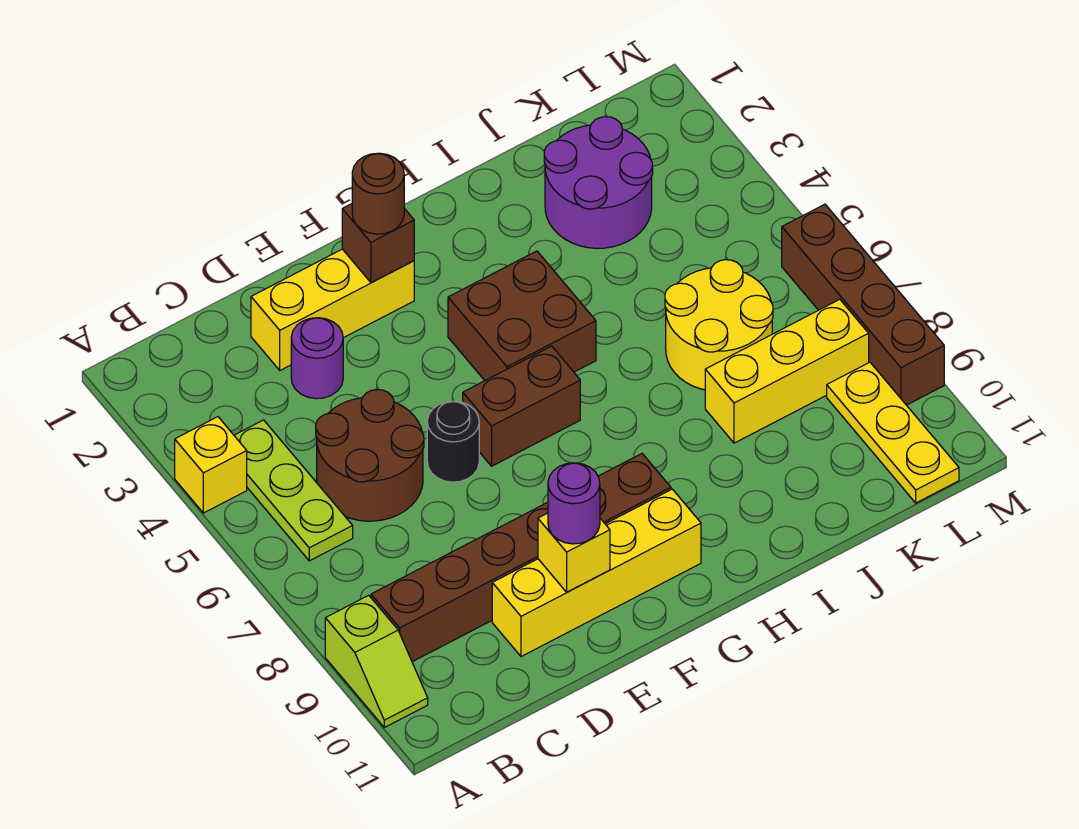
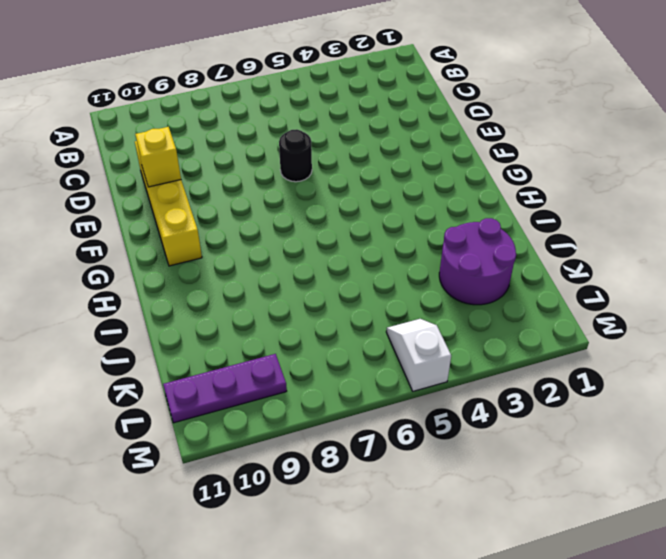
white slope L5:M5 level 1 top M -> none
purple plate L9:L11 level 1 -> yellow plate L9:L11 level 1
none -> yellow brick A4 level 1
none -> lime slope A9:A10 level 1 top 9
none -> lime plate B4:B6 level 1

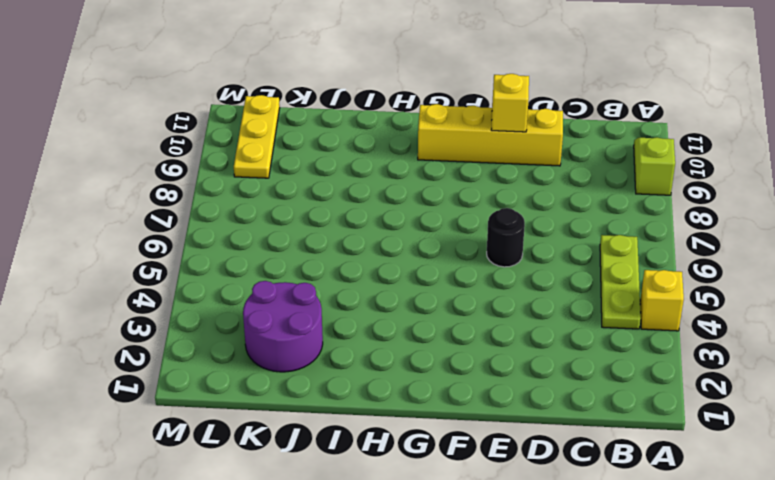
none -> brown brick B9:G9 level 1
none -> brown round brick C5:D6 level 1
none -> yellow brick D2:F2 level 1

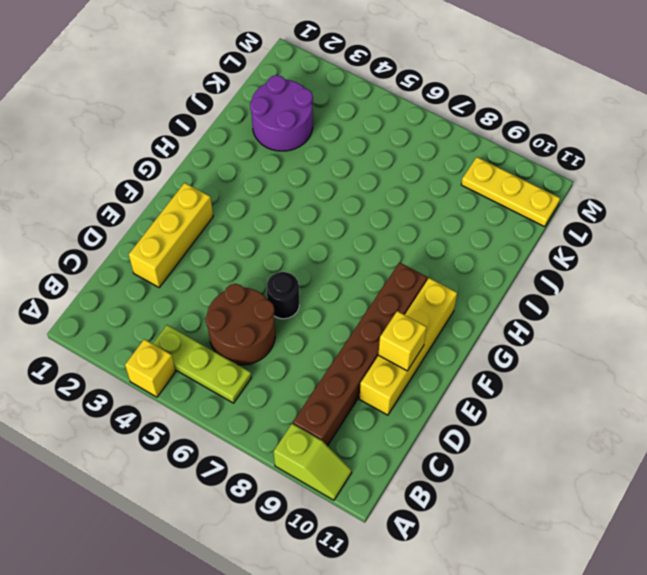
none -> purple round brick D3 level 1
none -> brown brick F6:G6 level 1
none -> brown brick G4:H5 level 1

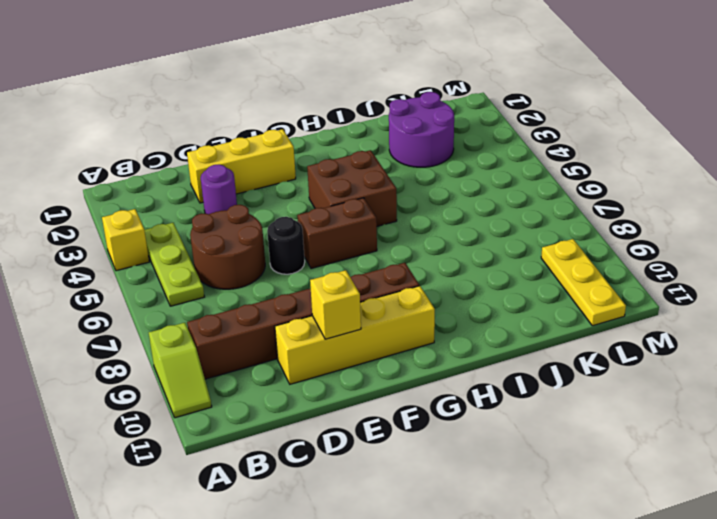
none -> yellow round brick J6:K7 level 1
none -> yellow brick J8:L8 level 1
none -> brown brick M6:M9 level 1

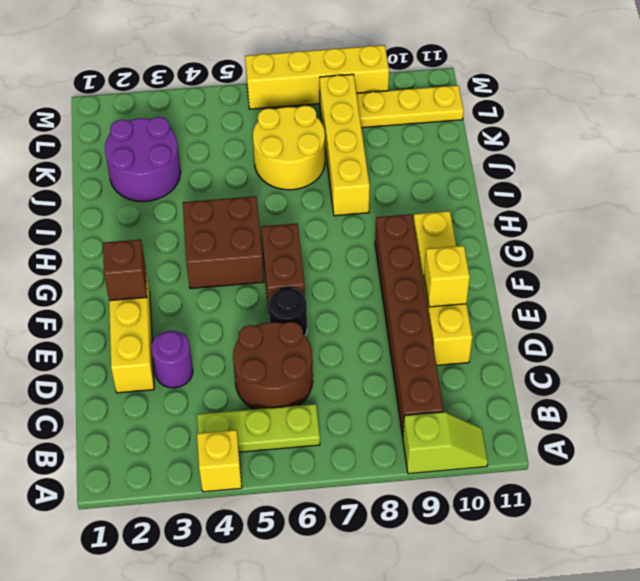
yellow brick I8:L8 level 1 -> yellow brick J8:L8 level 1
yellow brick M6:M9 level 1 -> brown brick M6:M9 level 1
none -> purple round brick E10 level 3
none -> brown round brick F2 level 3

